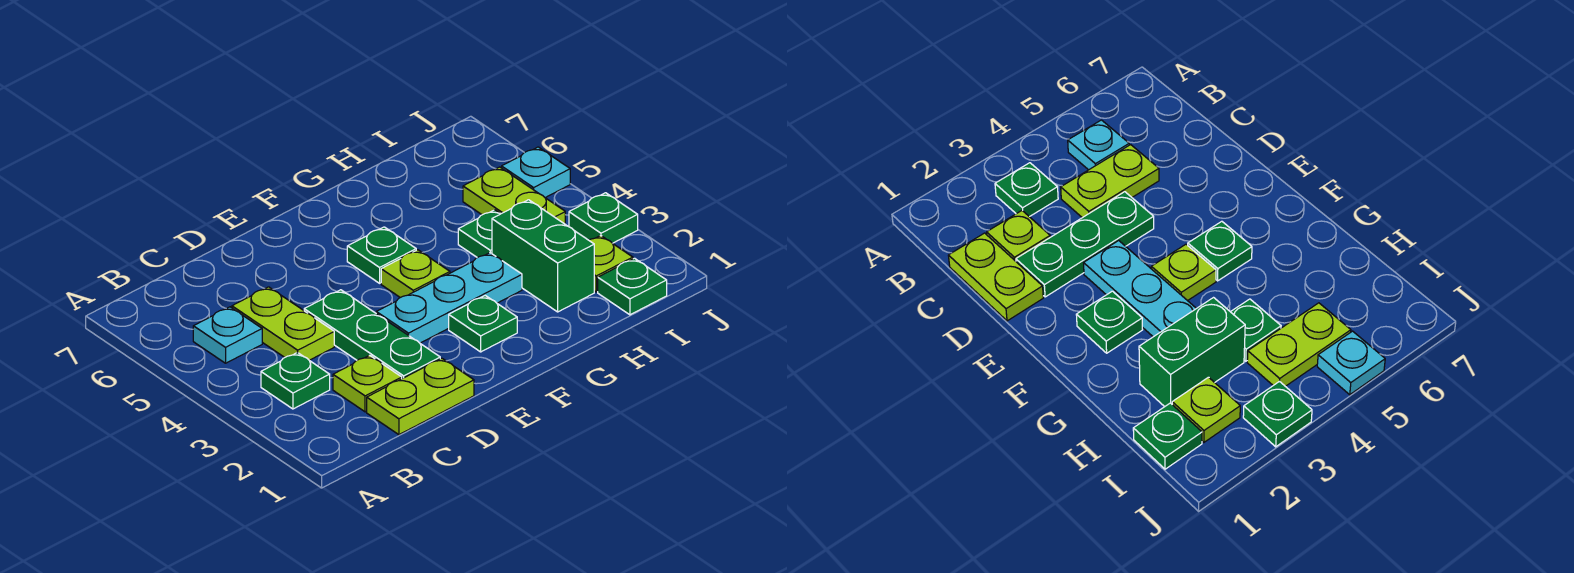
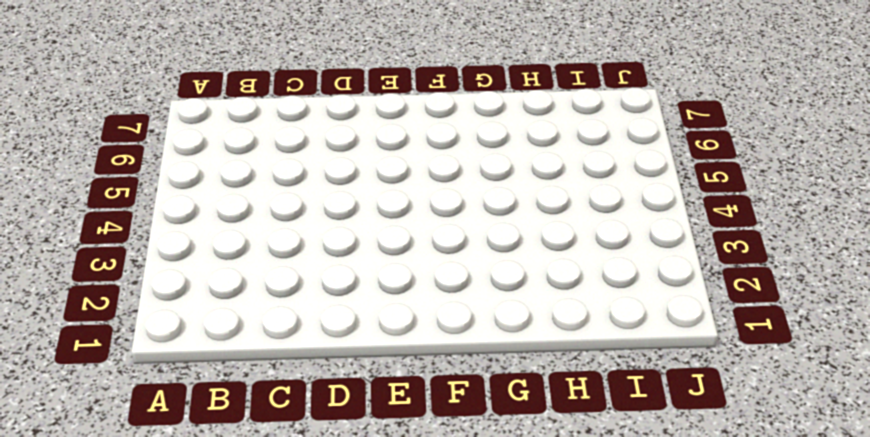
none -> green plate B3 level 1
none -> cyan plate B5 level 1
none -> lime plate C1:D1 level 1

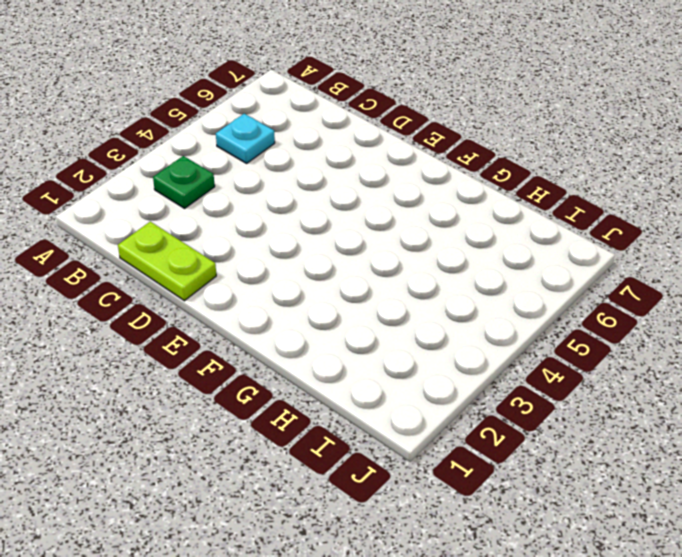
none -> lime plate C2 level 1
none -> lime plate C4:C5 level 1
none -> green plate D2:D4 level 1

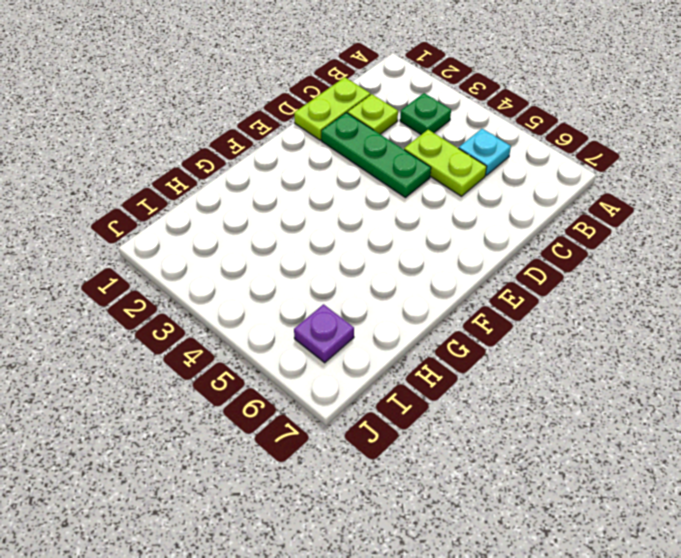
purple plate I6 level 1 -> none
none -> cyan plate E3:G3 level 1
none -> green plate F2 level 1
none -> lime plate F4 level 1

